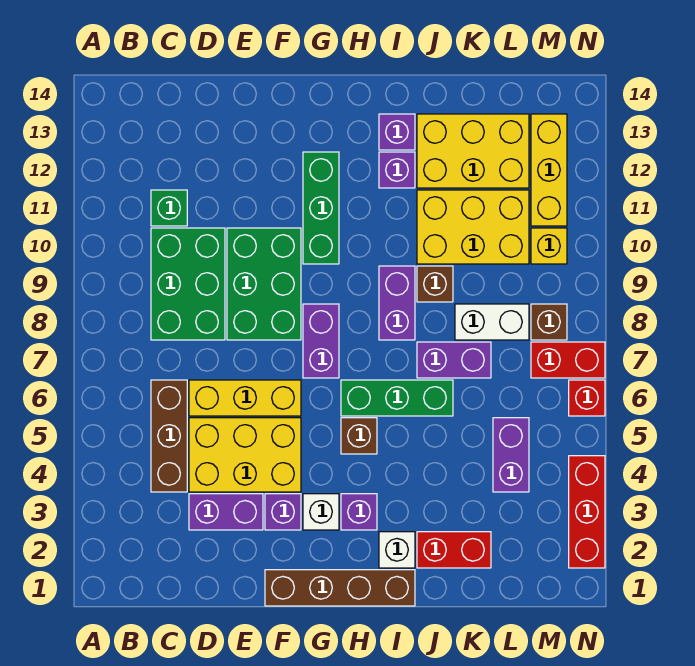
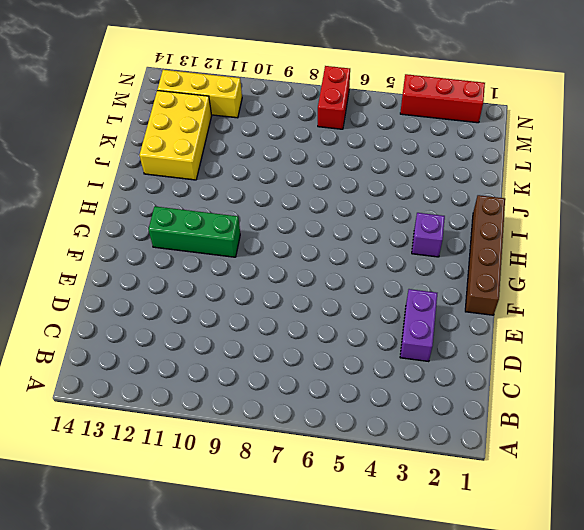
none -> brown brick C4:C6 level 1
none -> green brick C8:D10 level 1
none -> green brick C11 level 1
none -> yellow brick D4:F5 level 1

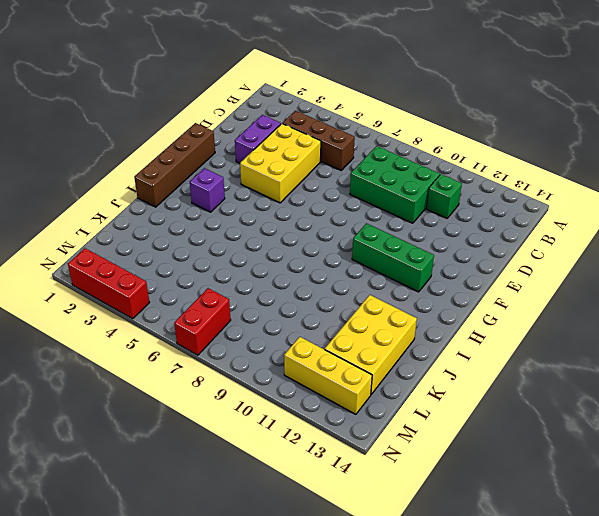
none -> yellow brick D6:F6 level 1
none -> green brick E8:F10 level 1
none -> purple brick F3 level 1
none -> white brick G3 level 1

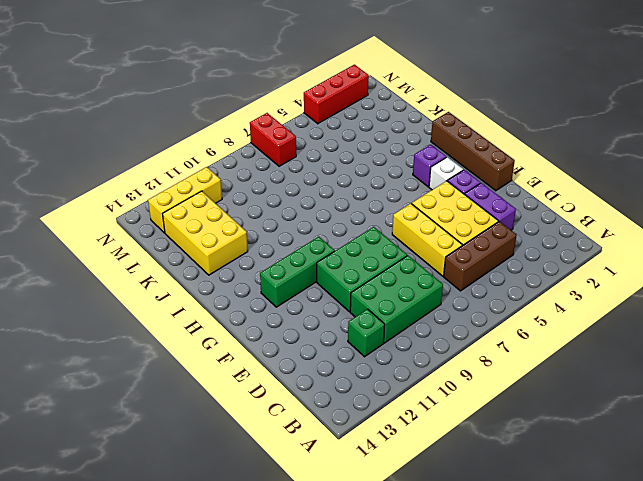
none -> purple brick G7:G8 level 1
none -> brown brick H5 level 1
none -> green brick H6:J6 level 1
none -> white brick I2 level 1

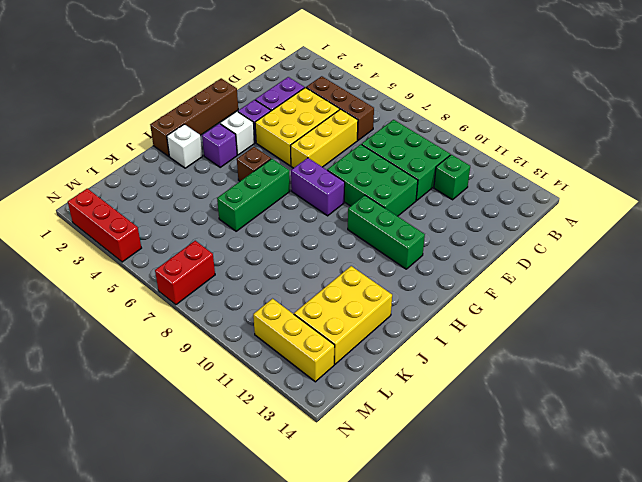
none -> purple brick I8:I9 level 1
none -> purple brick I12 level 1
none -> purple brick I13 level 1
none -> red brick J2:K2 level 1

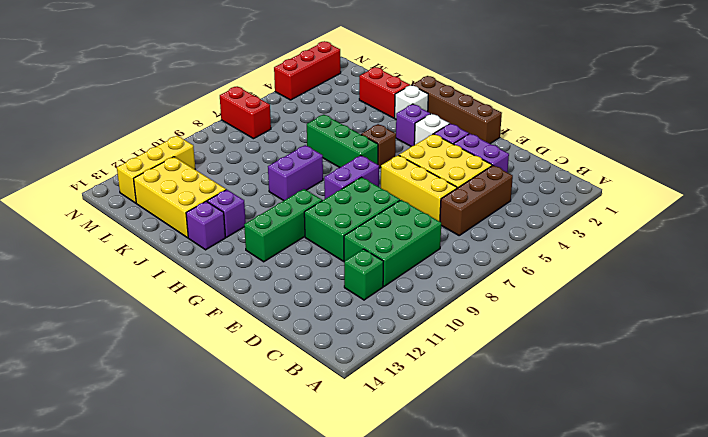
none -> purple brick J7:K7 level 1
none -> brown brick J9 level 1
none -> yellow brick J10:L11 level 1
none -> white brick K8:L8 level 1

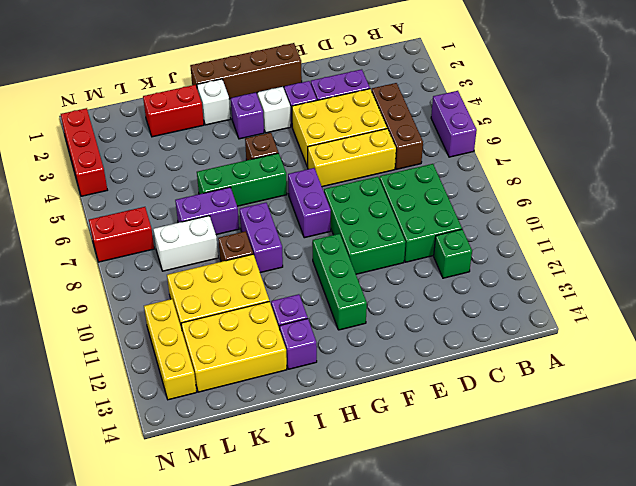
purple brick A5:A6 level 1 -> purple brick L4:L5 level 1
none -> brown brick M8 level 1
none -> yellow brick M10 level 1
none -> red brick N6 level 1

